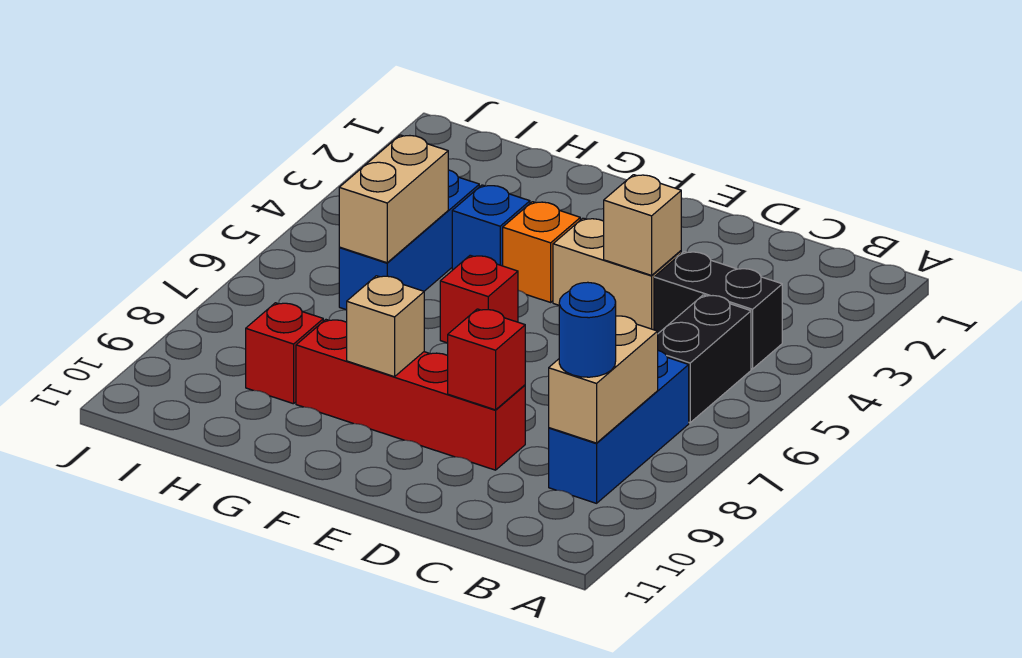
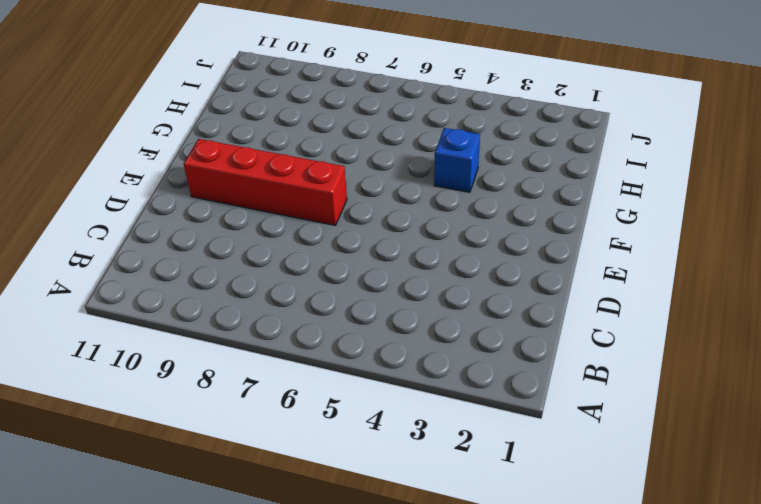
red brick E7:E10 level 1 -> red brick D9:G9 level 1
none -> black brick B4:C4 level 1
none -> black brick B5:B6 level 1
none -> blue brick B7:B9 level 1

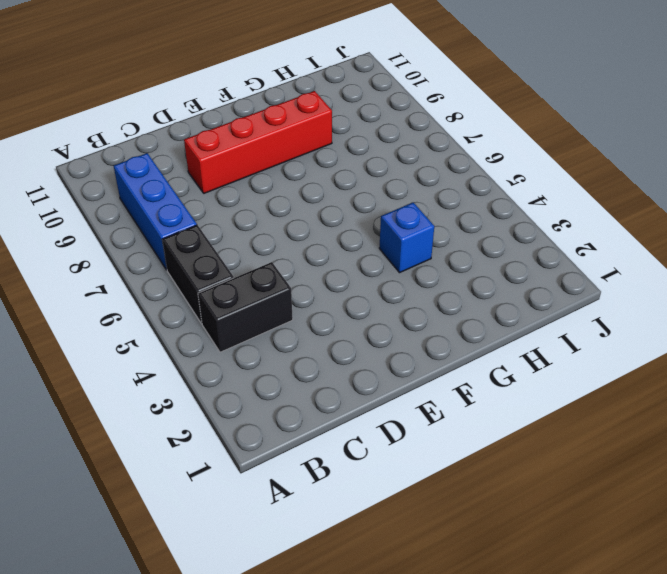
none -> tan brick D4:E4 level 1
none -> orange brick F4 level 1
none -> red brick F6 level 1

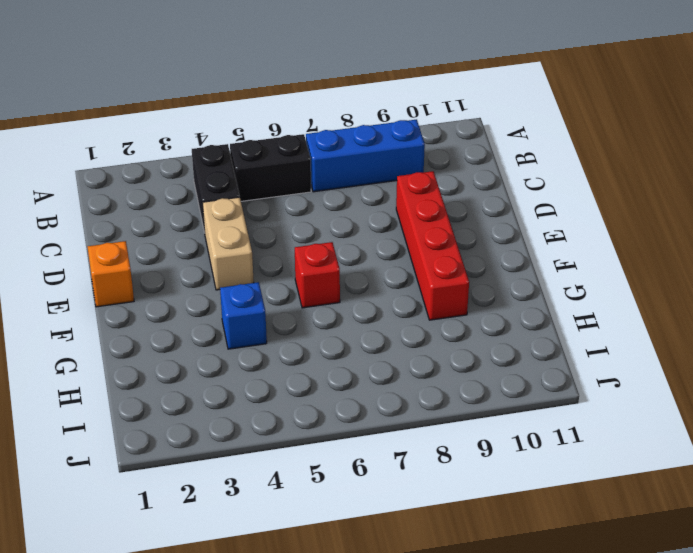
orange brick E1 level 1 -> orange brick F4 level 1
none -> blue brick H4:H6 level 1
none -> red brick H9 level 1
none -> tan brick B8:B9 level 2

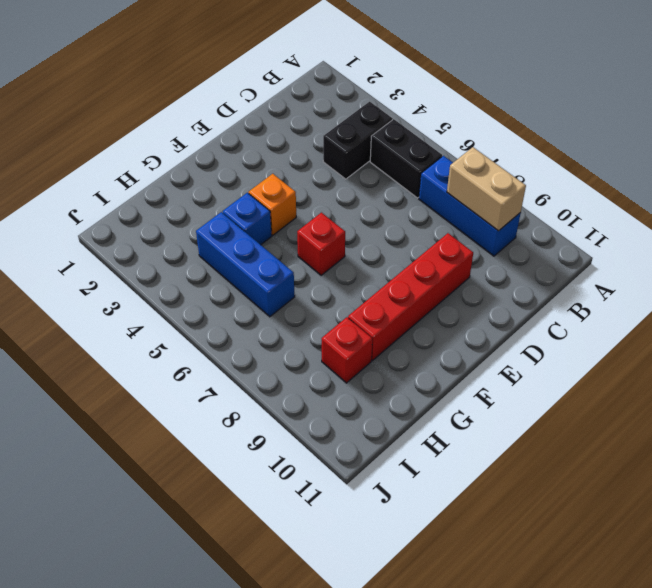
none -> tan brick D4:E4 level 1
none -> tan brick D4 level 2
none -> red brick D9 level 2

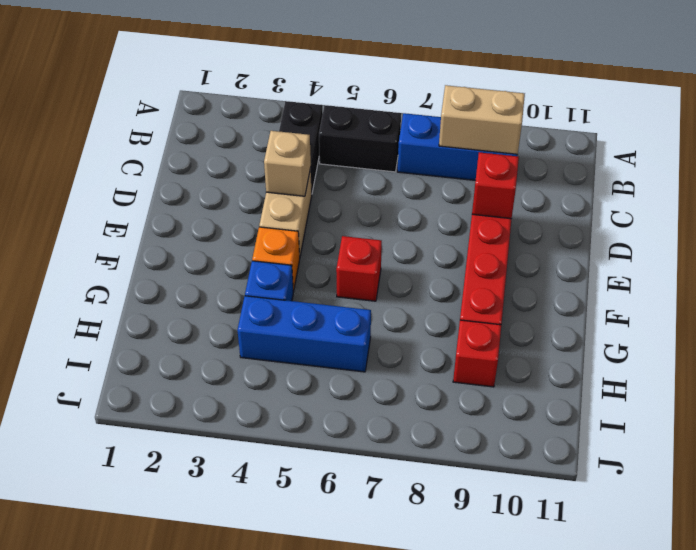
none -> tan brick F9 level 2
none -> tan brick H5:H6 level 2
none -> blue round brick B9 level 3

